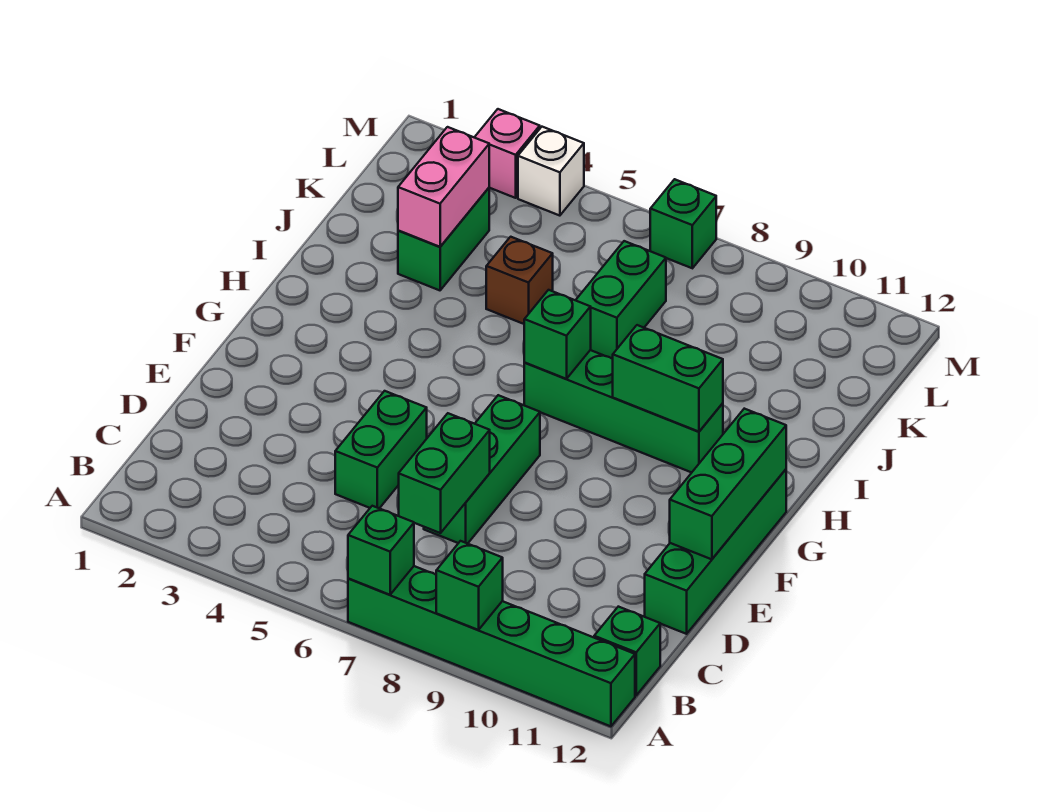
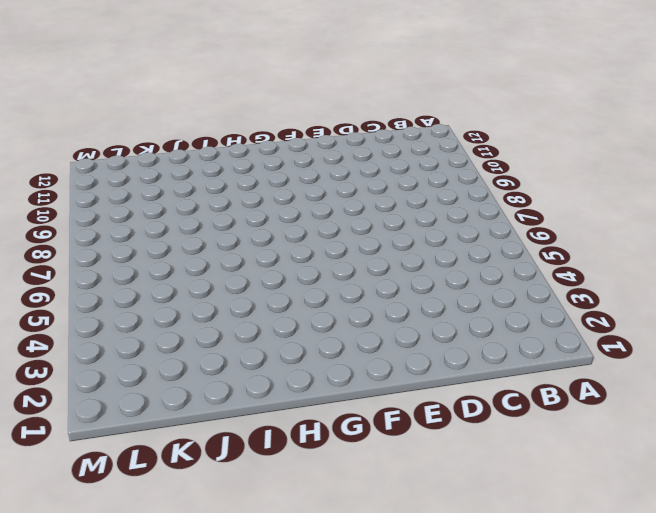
none -> green brick A7:A12 level 1
none -> green brick B12 level 1
none -> green brick D5:E5 level 1

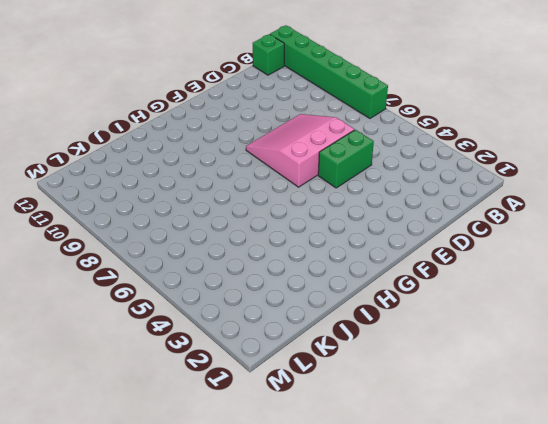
pink slope D6:F8 level 1 top 6 -> green brick D7:F7 level 1
none -> green brick D12:G12 level 1
none -> green brick H7:H10 level 1
none -> green brick J3:K3 level 1

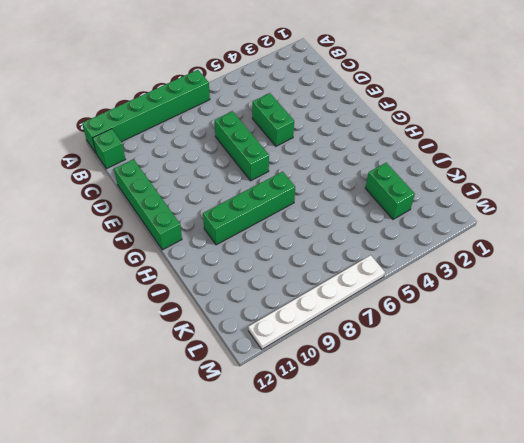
white plate M6:M11 level 1 -> green brick M7 level 1
none -> brown brick J5 level 1
none -> green brick J7:K7 level 1
none -> pink brick M3 level 1

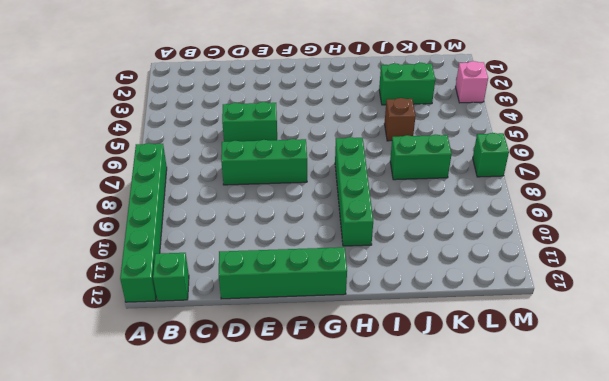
none -> white brick M4 level 1
none -> green brick A7 level 2
none -> green brick A9 level 2

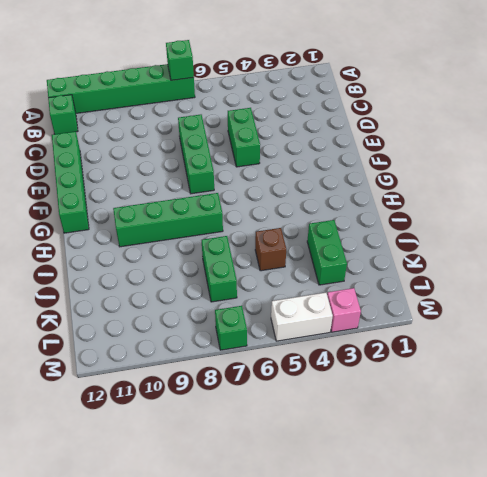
white brick M4:M5 level 1 -> white brick M4 level 1
none -> green brick A9 level 2
none -> green brick C7:D7 level 2
none -> green brick E12:G12 level 2

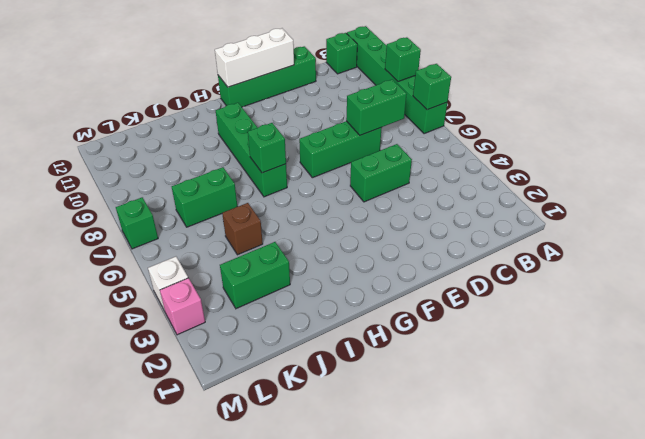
white brick E12:G12 level 2 -> green brick E12:G12 level 2
none -> green brick H9:H10 level 2
none -> pink brick J3:K3 level 2

